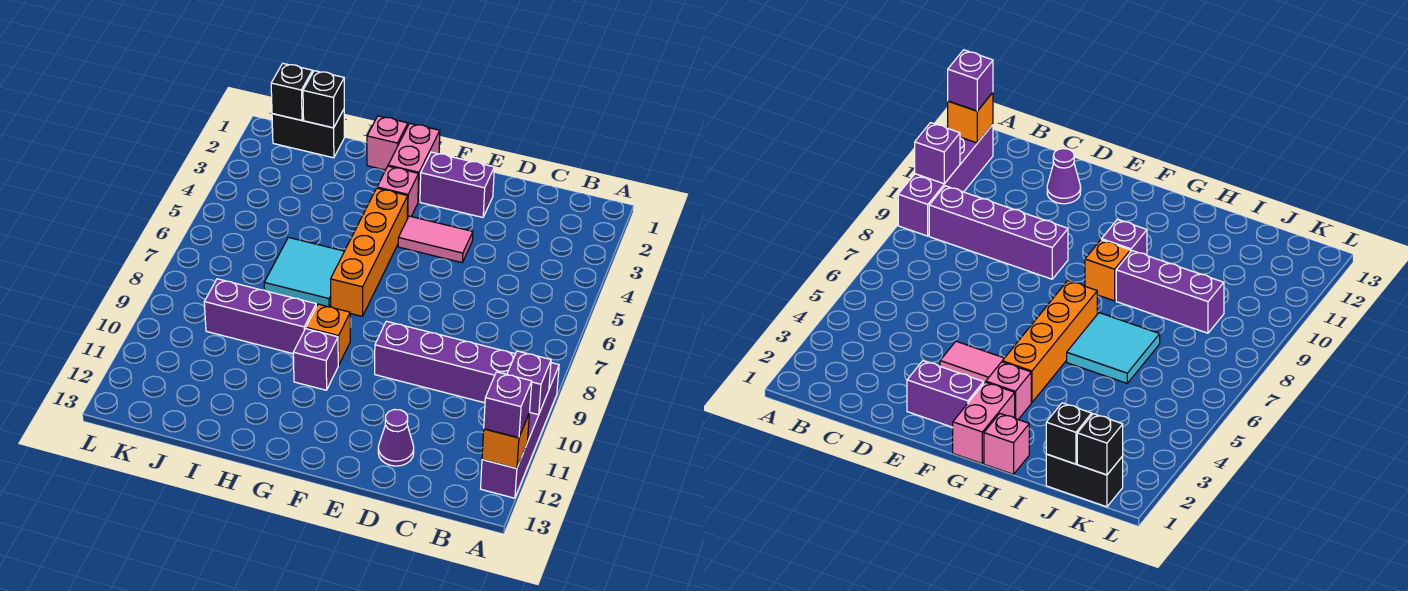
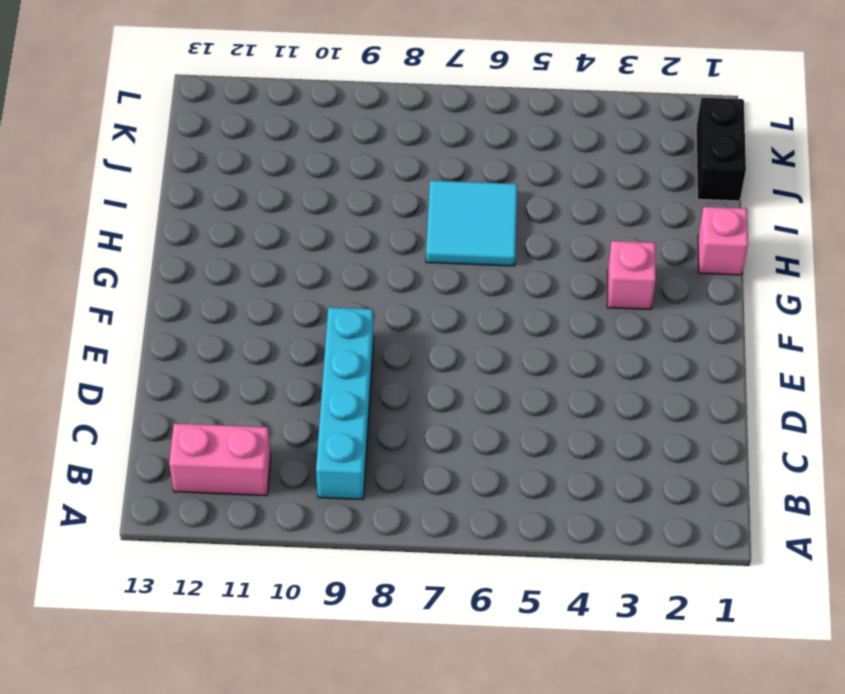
cyan brick B9:E9 level 1 -> purple brick B9:E9 level 1
pink brick B11:B12 level 1 -> pink brick G1:G2 level 1
none -> purple brick A9:A12 level 1
none -> purple cone D12 level 1
none -> purple brick E2:F2 level 1

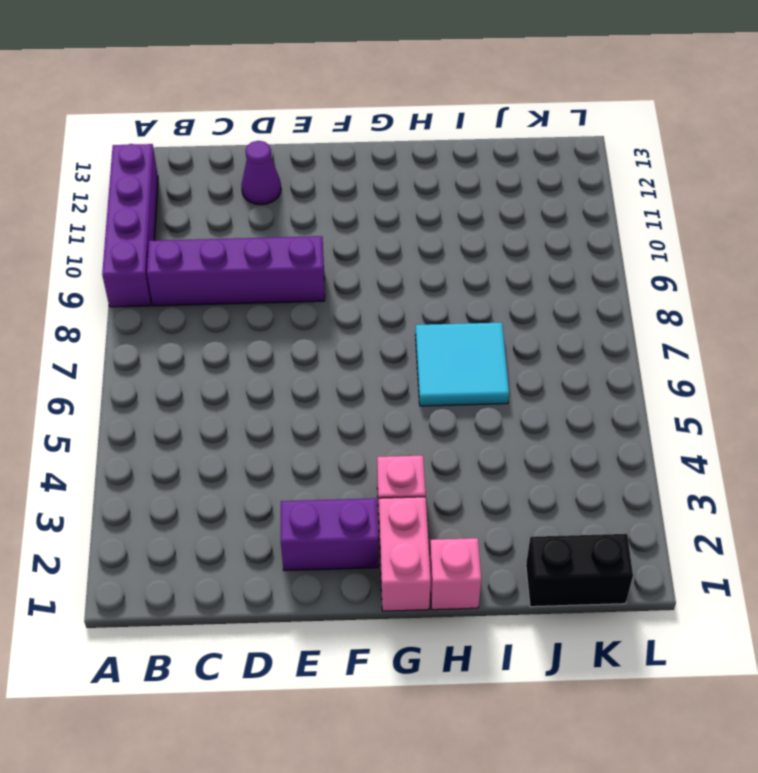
none -> pink tile E4:F4 level 1
none -> orange brick G4:G7 level 1
none -> orange brick G9 level 1

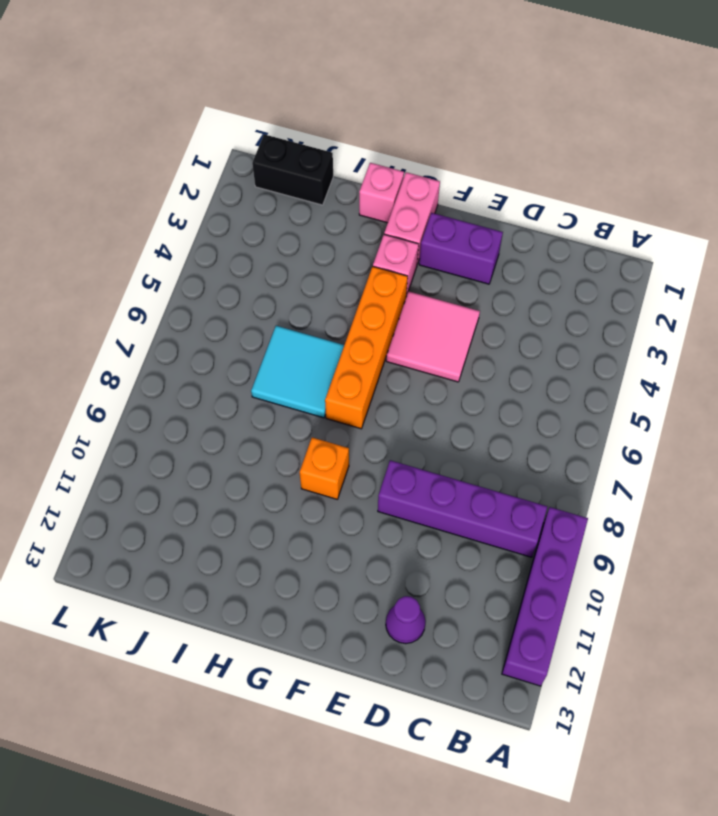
pink tile E4:F5 level 1 -> pink tile E4:F4 level 1
none -> purple brick G10 level 1
none -> purple brick H9:J9 level 1
none -> purple brick A10 level 2

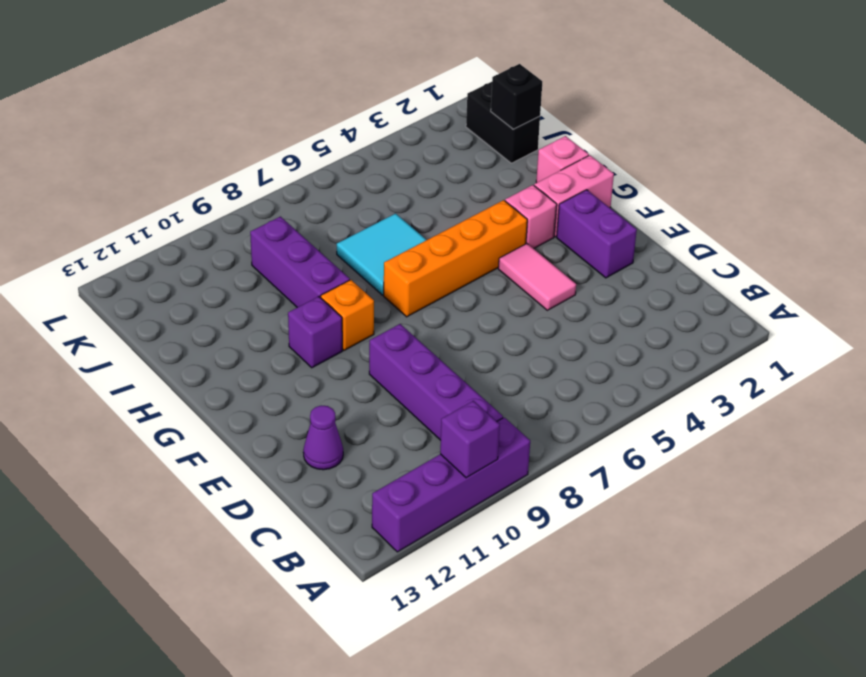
none -> orange brick A12 level 2
none -> black brick K1 level 2
none -> purple brick A12 level 3

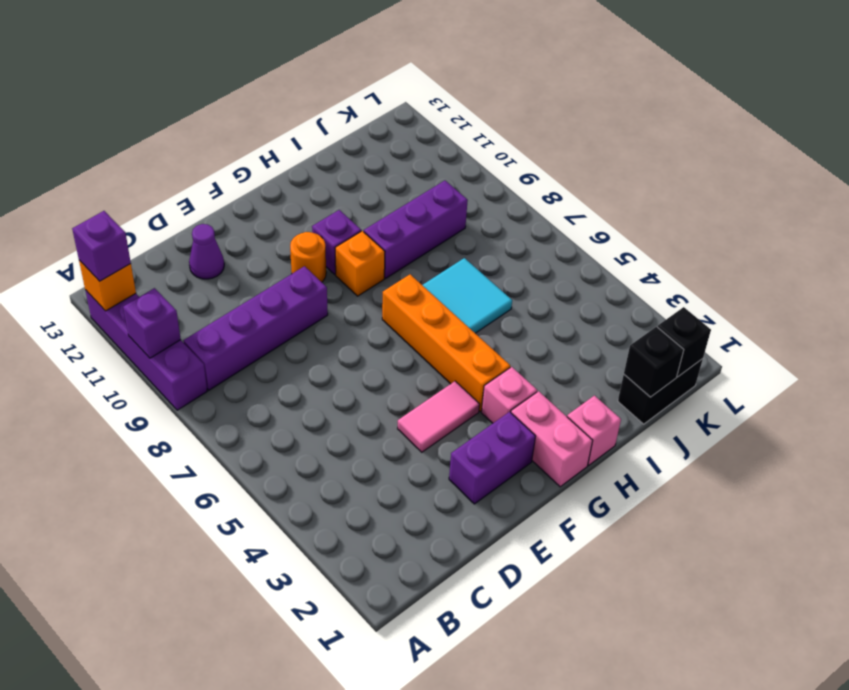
orange round brick F10 level 1 -> none

